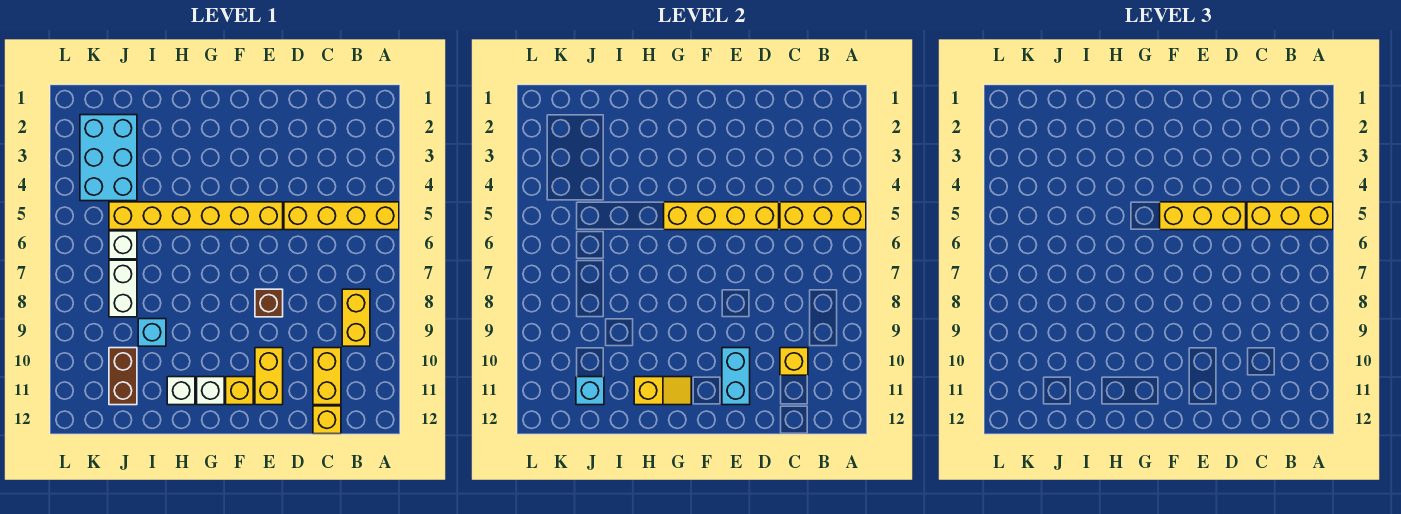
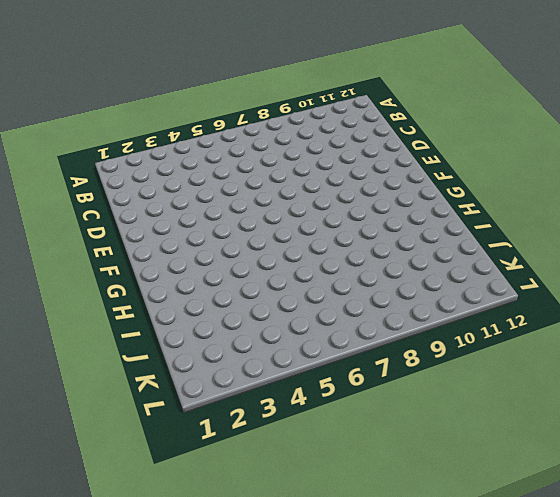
none -> yellow brick A5:D5 level 1
none -> yellow brick B8:B9 level 1
none -> yellow brick C10:C11 level 1

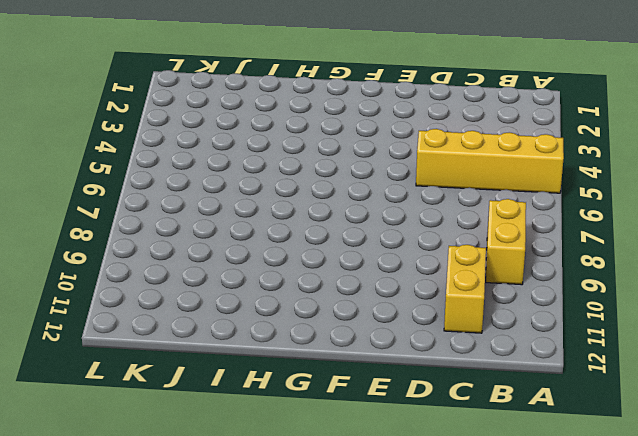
none -> yellow brick C12 level 1
none -> yellow brick E5:J5 level 1
none -> brown brick E8 level 1

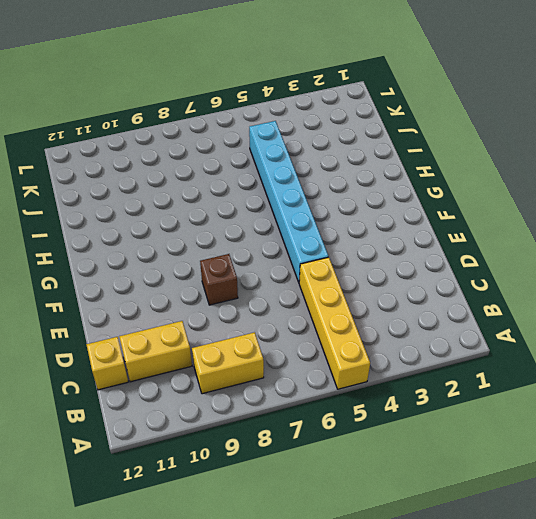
cyan brick E5:J5 level 1 -> yellow brick E5:J5 level 1
none -> yellow brick E10:E11 level 1
none -> yellow brick F11 level 1
none -> white brick G11 level 1

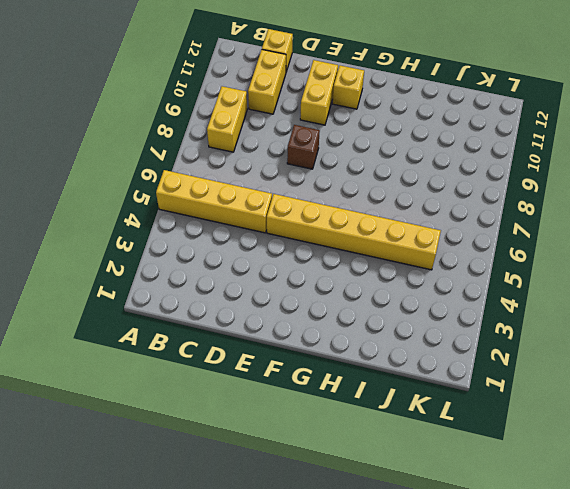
none -> white brick G11 level 1
none -> white brick H11 level 1
none -> cyan brick I9 level 1

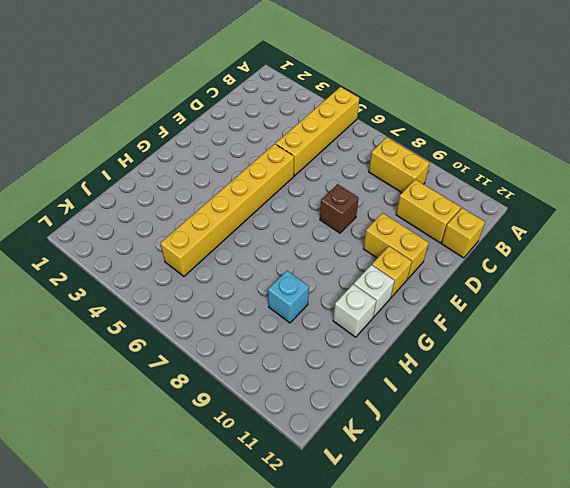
none -> cyan brick J2:K4 level 1
none -> white brick J6 level 1
none -> white brick J7:J8 level 1

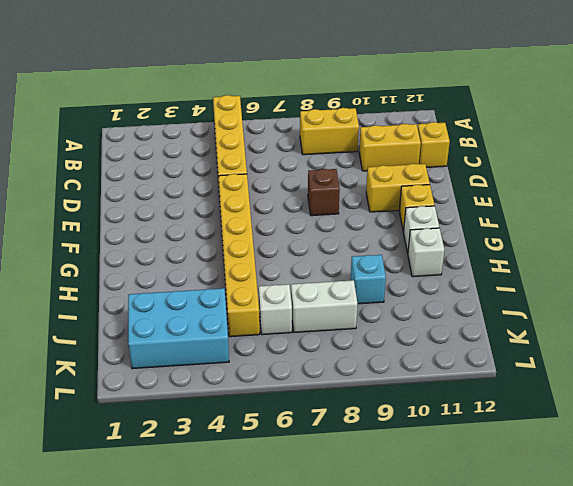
none -> brown brick J10:J11 level 1
none -> yellow brick A5:C5 level 2
none -> yellow brick C10 level 2

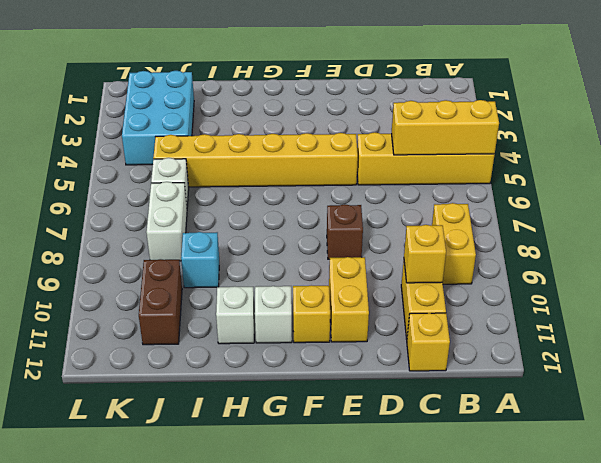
none -> yellow brick D5:G5 level 2
none -> cyan brick E10:E11 level 2
none -> yellow slope G11:H11 level 2 top H

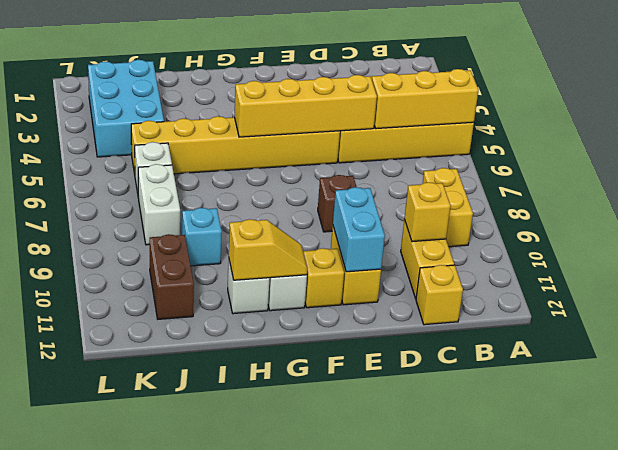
none -> cyan brick J11 level 2
none -> yellow brick A5:C5 level 3
none -> yellow brick D5:F5 level 3

